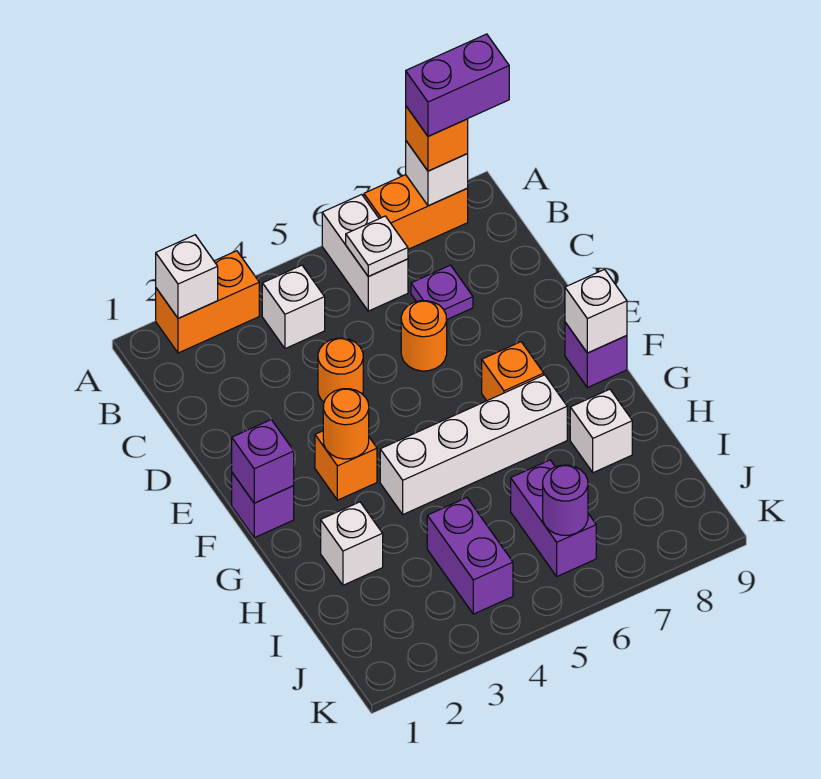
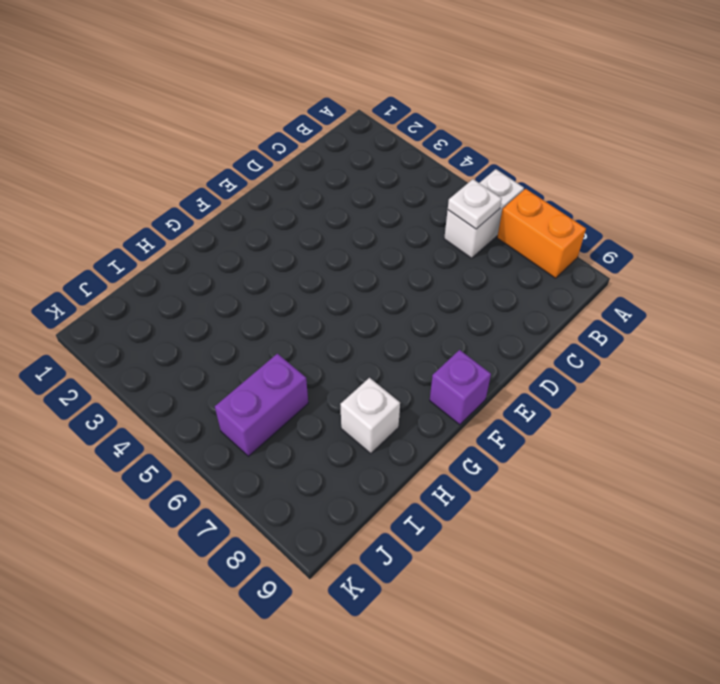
none -> orange brick A2:A3 level 1
none -> white brick B4 level 1
none -> purple plate C7 level 1

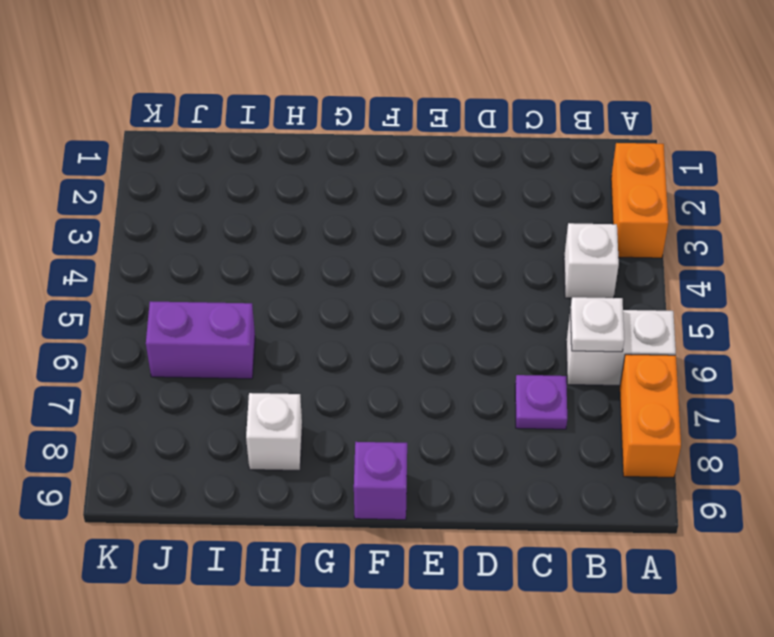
none -> orange round brick D4 level 1
none -> orange round brick D6 level 1
none -> purple brick F1 level 1

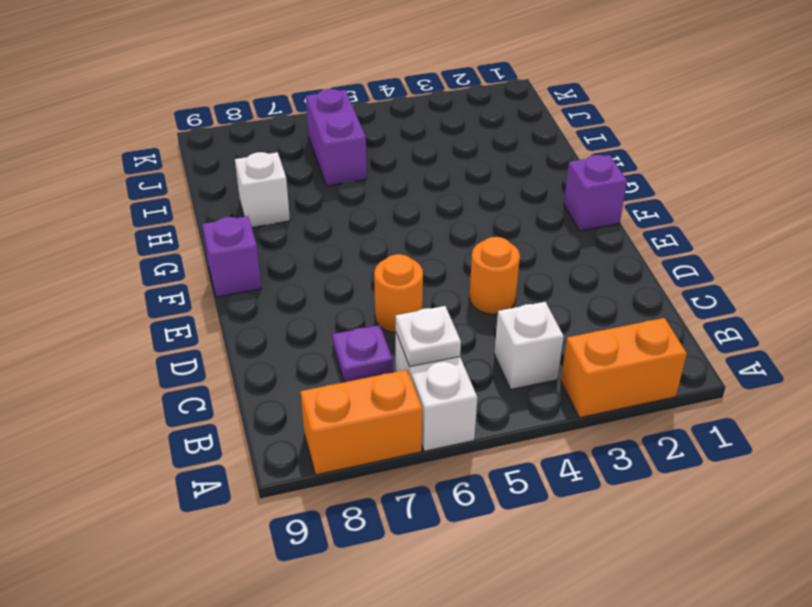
none -> orange brick F3 level 1
none -> orange brick F7 level 1
none -> white brick G4:G7 level 1

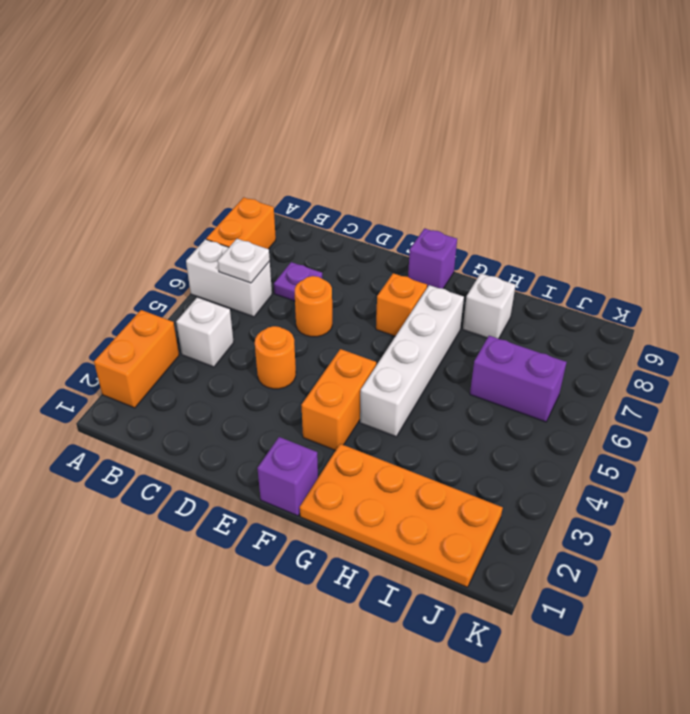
orange brick F3:F4 level 1 -> orange brick F3 level 1
orange plate G1:J2 level 1 -> white brick H2 level 1
none -> purple brick I4:J4 level 1
none -> white brick A2 level 2
none -> white brick A8 level 2

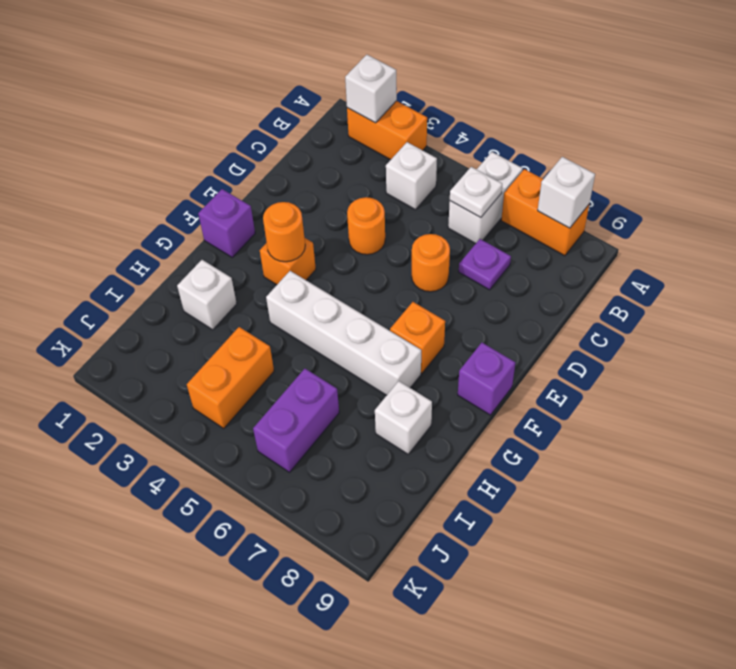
orange brick I4:J4 level 1 -> purple brick I4:J4 level 1
none -> purple brick F1 level 2
none -> white brick F9 level 2
none -> purple round brick J6 level 2

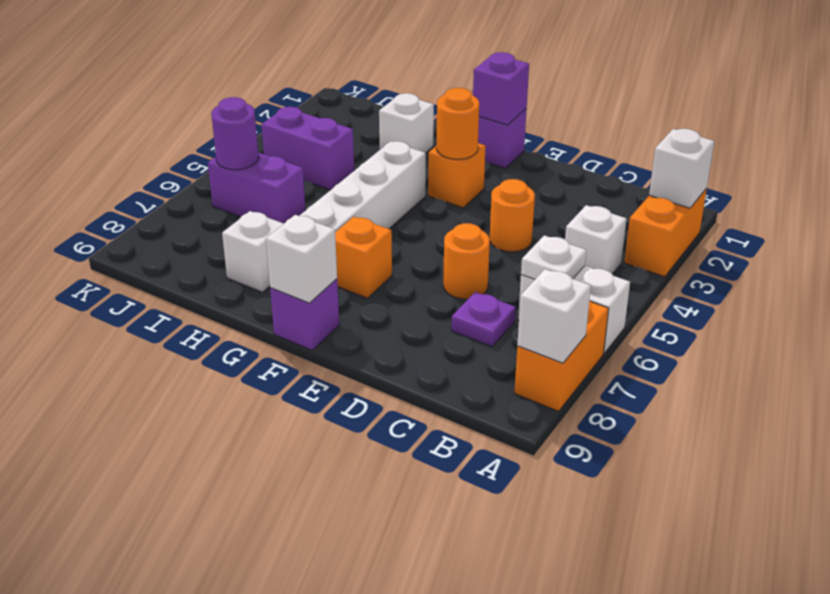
none -> orange brick A8 level 3
none -> purple brick A8:A9 level 4

